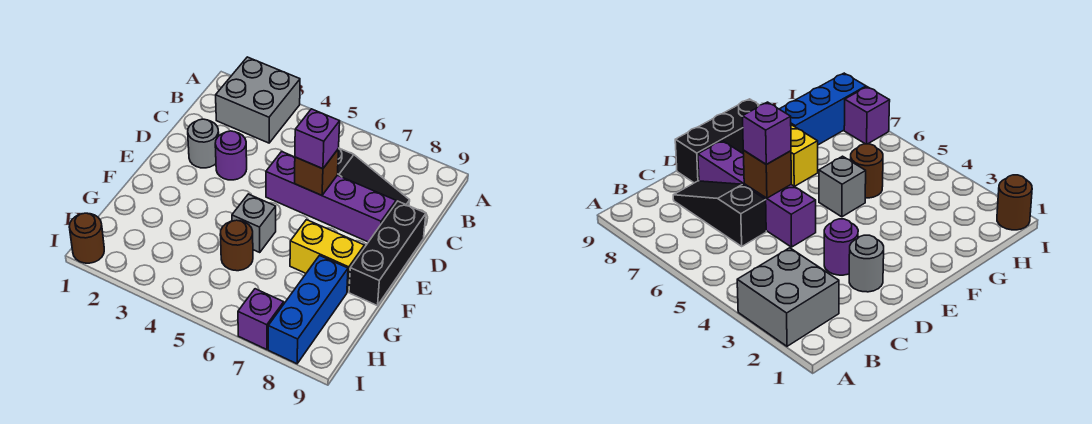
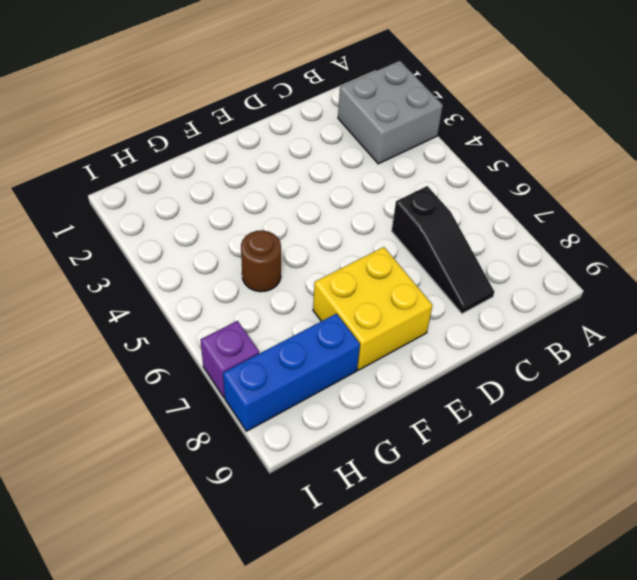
yellow brick E7:F8 level 1 -> yellow brick F7:F8 level 1
none -> grey round brick D2 level 1
none -> purple round brick D3 level 1
none -> purple brick D5:D8 level 1

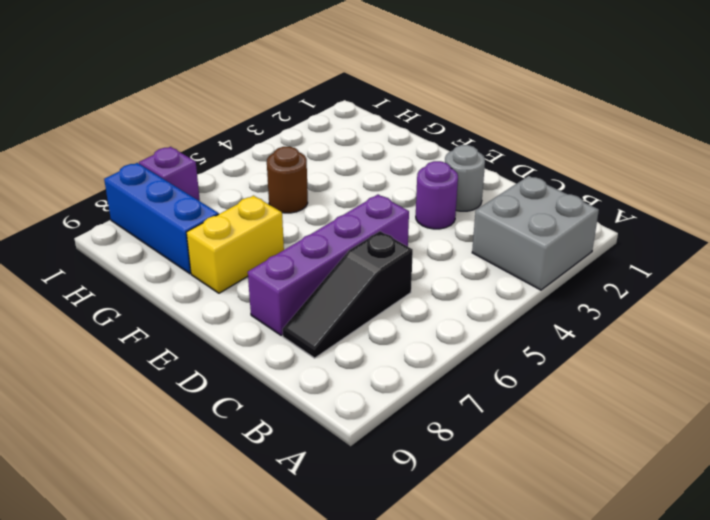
none -> black brick D9:F9 level 1
none -> grey brick F5 level 1
none -> brown round brick I1 level 1

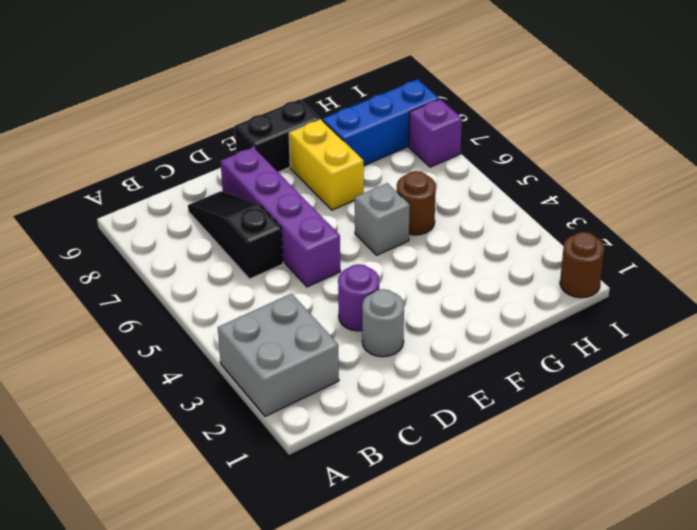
black brick E9:F9 level 1 -> black brick D9:F9 level 1
none -> brown brick D6 level 2
none -> purple brick D6 level 3

